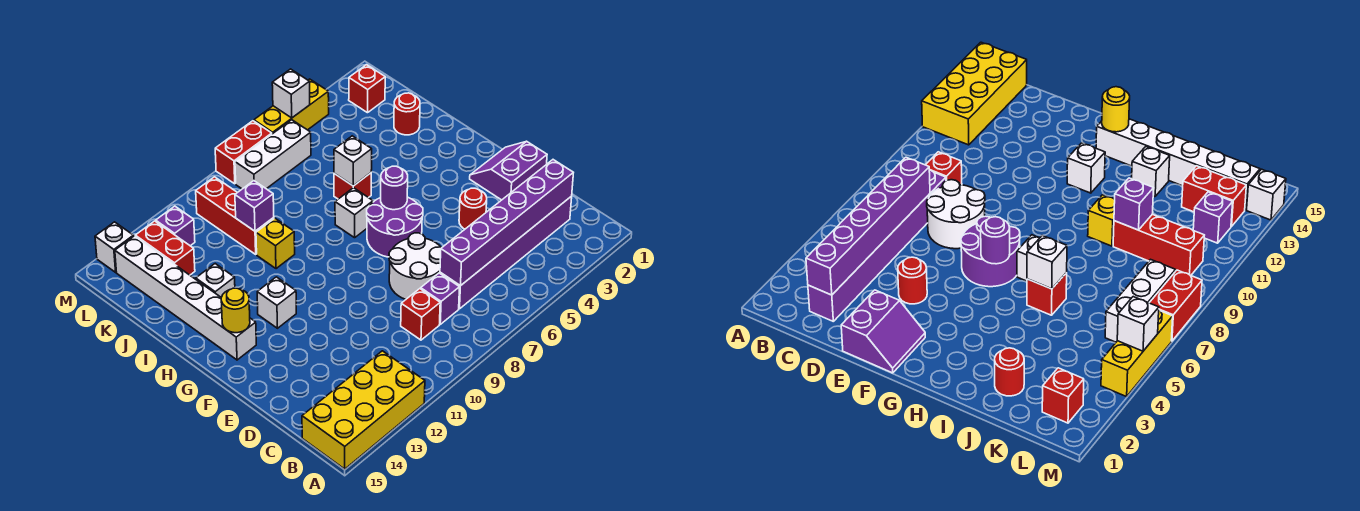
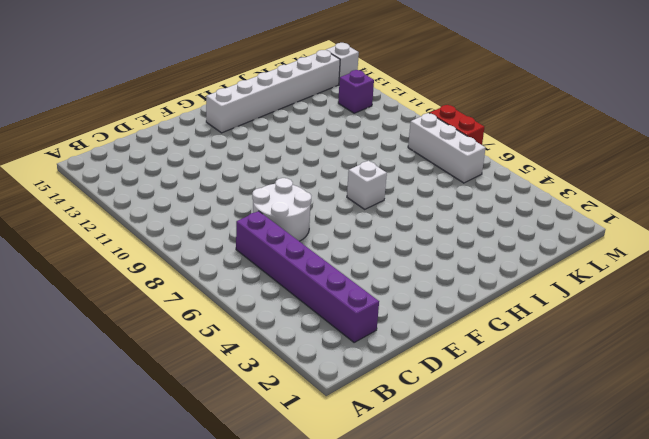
none -> yellow brick A12:B15 level 1
none -> purple brick C8 level 1
none -> red brick C9 level 1

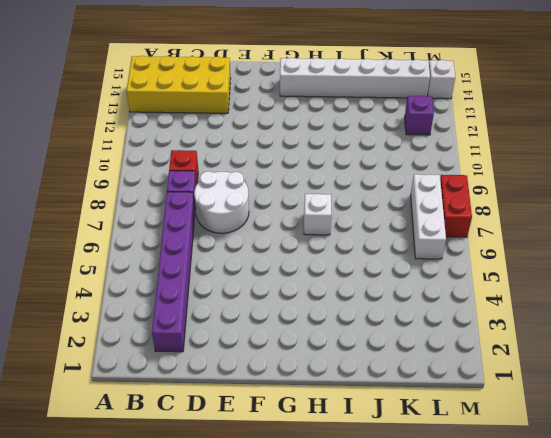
yellow brick A13:D14 level 1 -> yellow brick A12:B15 level 1
none -> purple slope E1:F2 level 1 top E
none -> red round brick E4 level 1
none -> purple round brick F6:G7 level 1

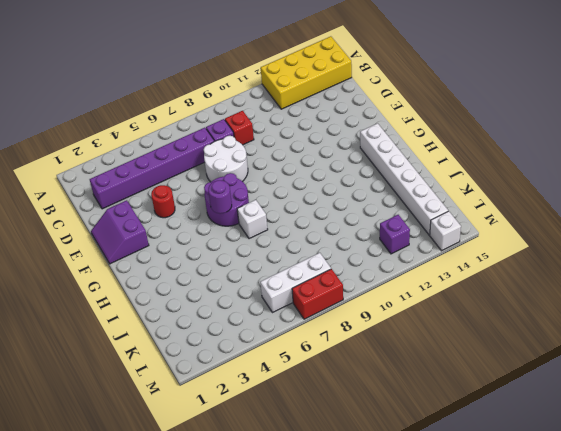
purple slope E1:F2 level 1 top 2 -> purple slope E1:F2 level 1 top E
none -> white brick G12 level 1
none -> red brick I6 level 1
none -> yellow brick I10 level 1

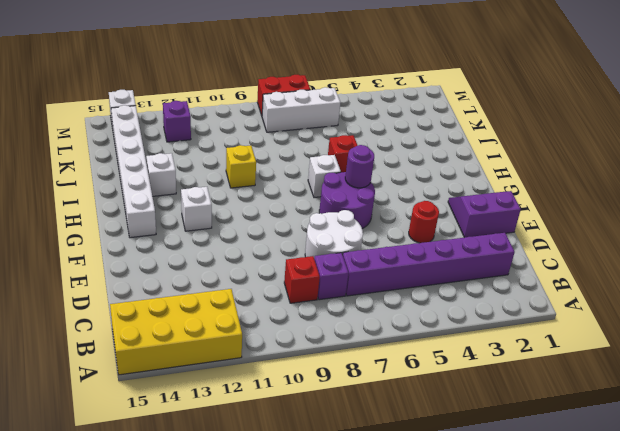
none -> red round brick J2 level 1
none -> red brick J10:L10 level 1
none -> red brick K13:L13 level 1

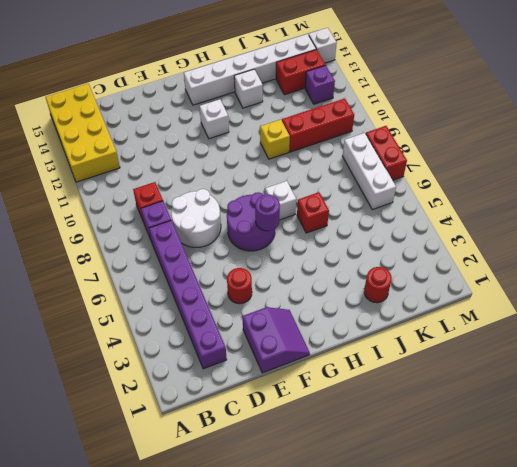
none -> red brick L2 level 1
none -> yellow brick M4:M6 level 1
none -> purple brick C2:C7 level 2

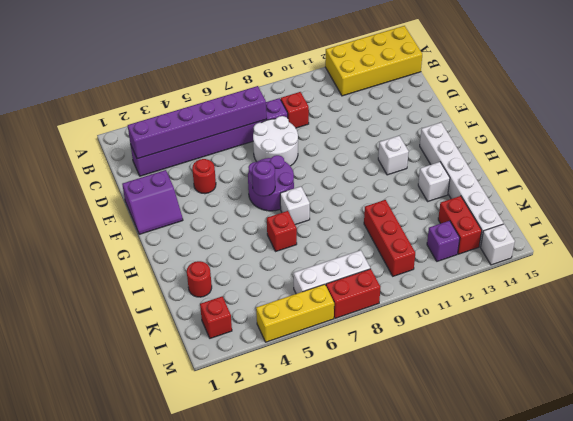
none -> yellow brick I10 level 1
none -> yellow round brick G14 level 2
none -> white brick I6 level 2

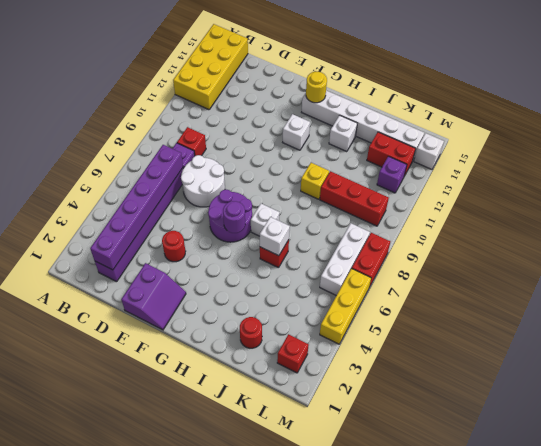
none -> purple brick J10 level 2
none -> white brick M5 level 2

